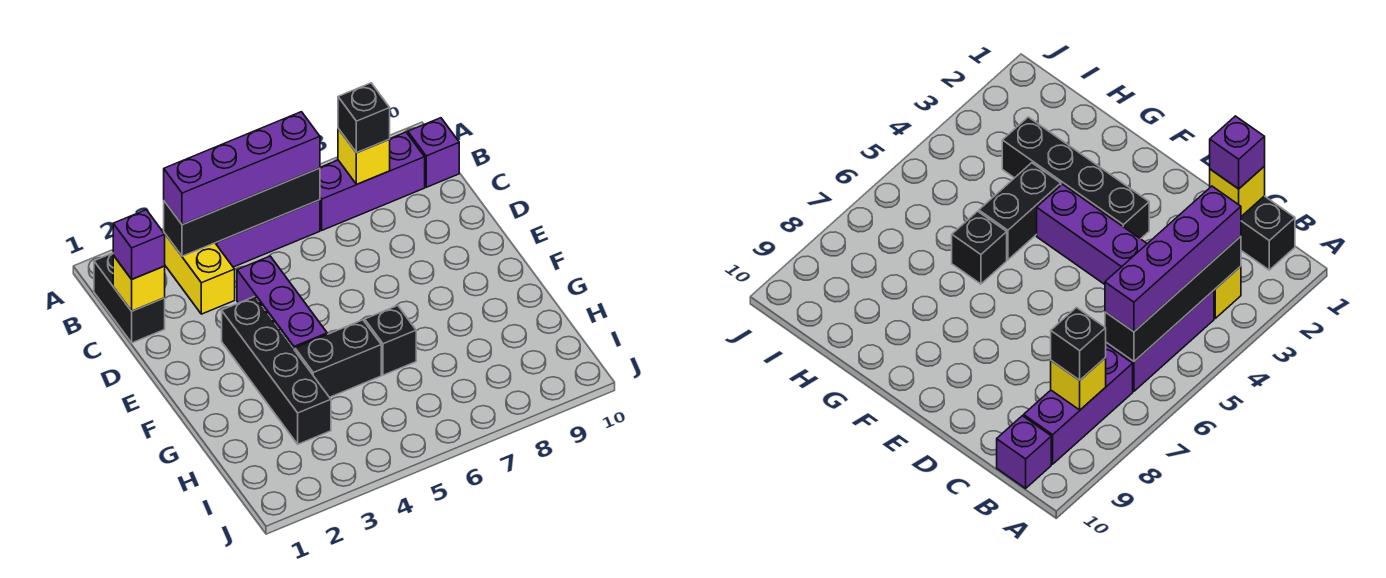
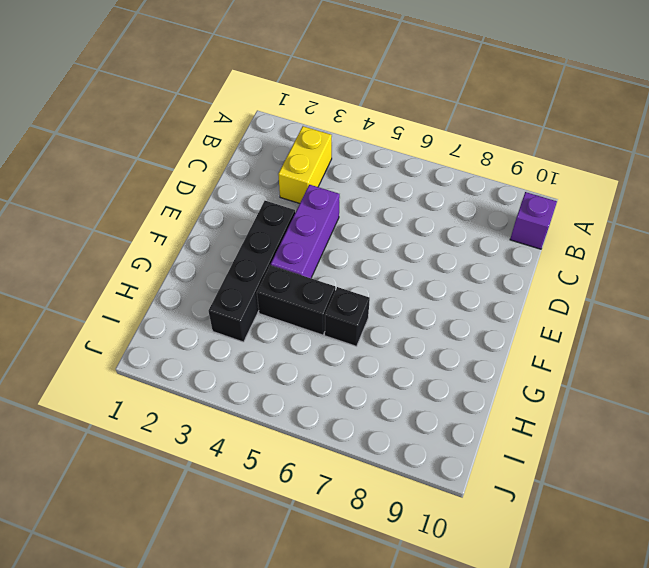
none -> black brick B1:C1 level 1
none -> purple brick B4:B6 level 1
none -> purple brick B7:B9 level 1

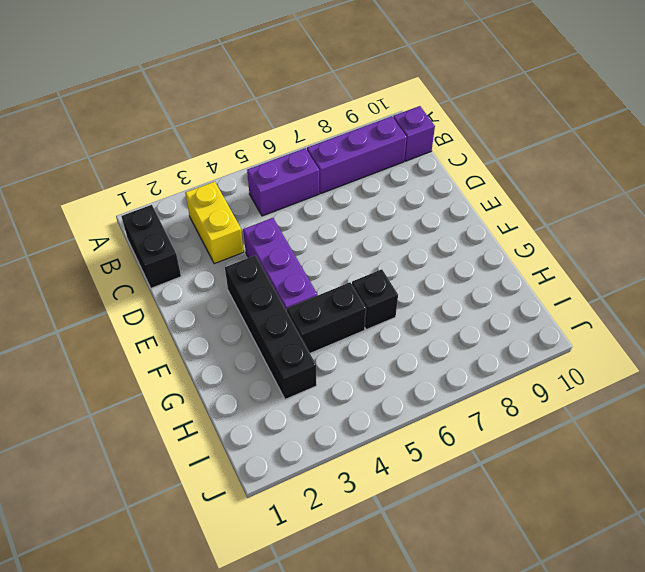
purple brick B5:B6 level 1 -> purple brick B4:B6 level 1
none -> black brick B3:B6 level 2
none -> yellow brick B8 level 2
none -> yellow brick C1 level 2

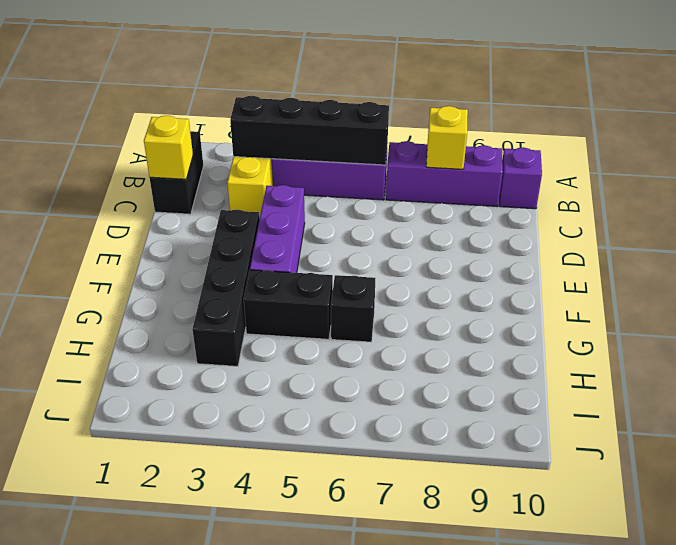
none -> purple brick B3:B6 level 3
none -> black brick B8 level 3
none -> purple brick C1 level 3

